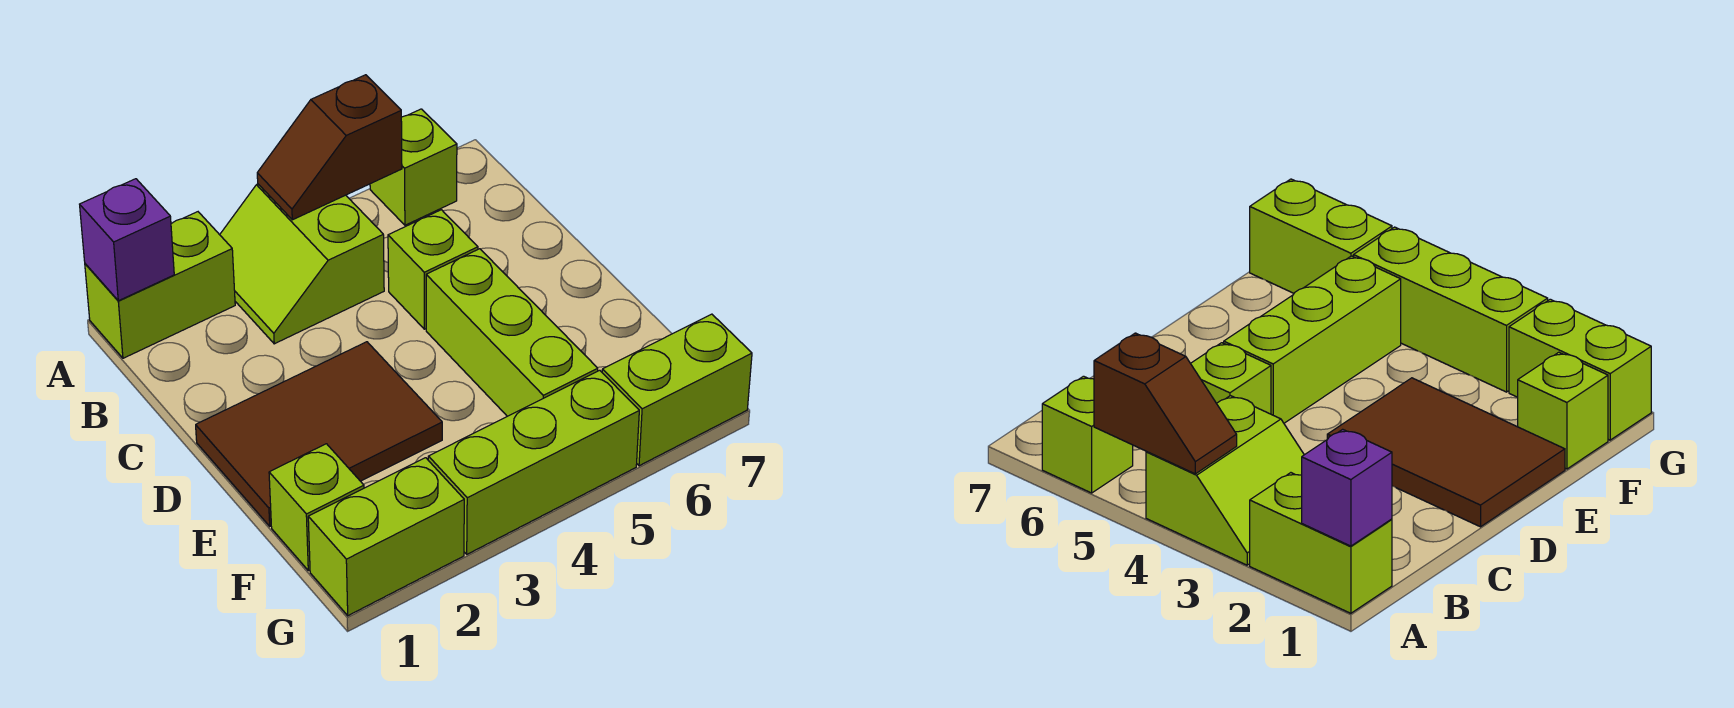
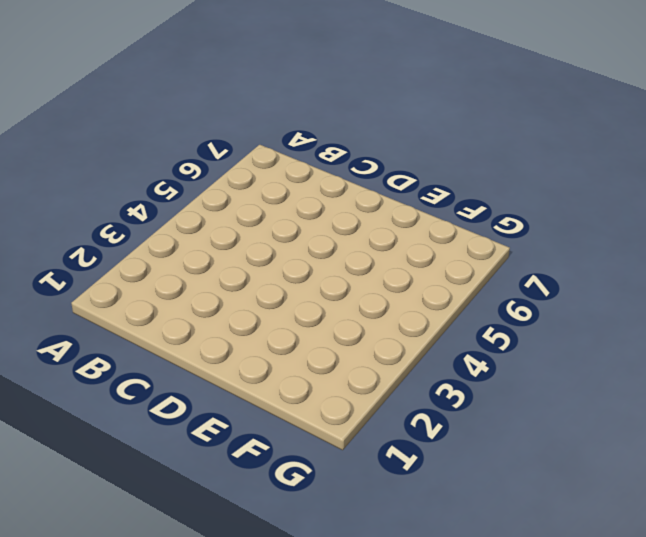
none -> lime brick A1:A2 level 1
none -> lime slope A3:B4 level 1 top 4
none -> lime brick A6 level 1

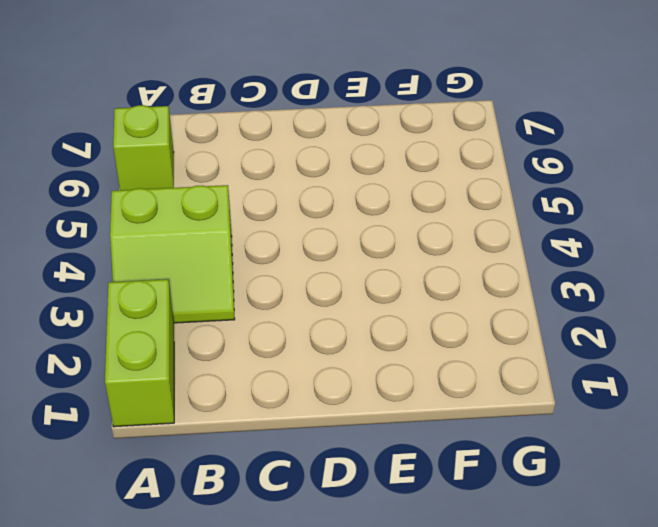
none -> lime brick C5 level 1
none -> brown tile D1:E3 level 1
none -> lime brick D5:F5 level 1

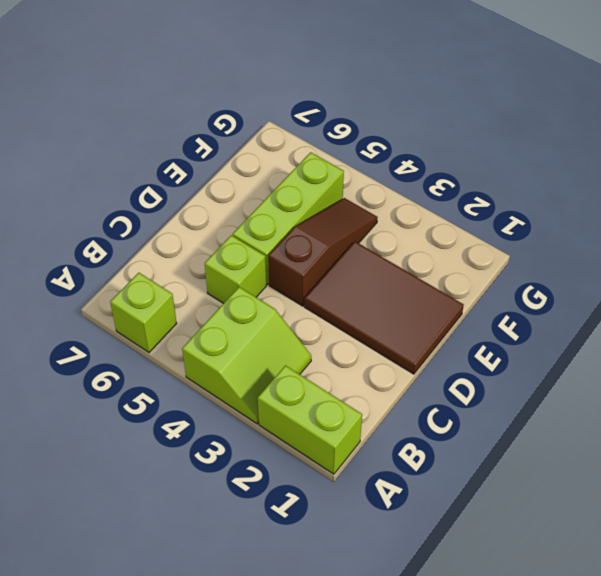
brown slope D4:F4 level 1 top D -> none
none -> lime brick F1 level 1
none -> lime brick G1:G2 level 1
none -> lime brick G3:G5 level 1

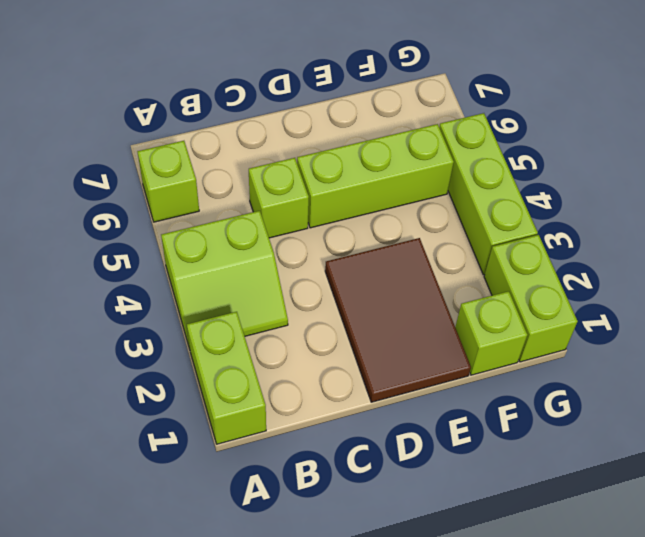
none -> lime brick G6:G7 level 1
none -> purple brick A1 level 2
none -> brown slope A4:A5 level 2 top 5

